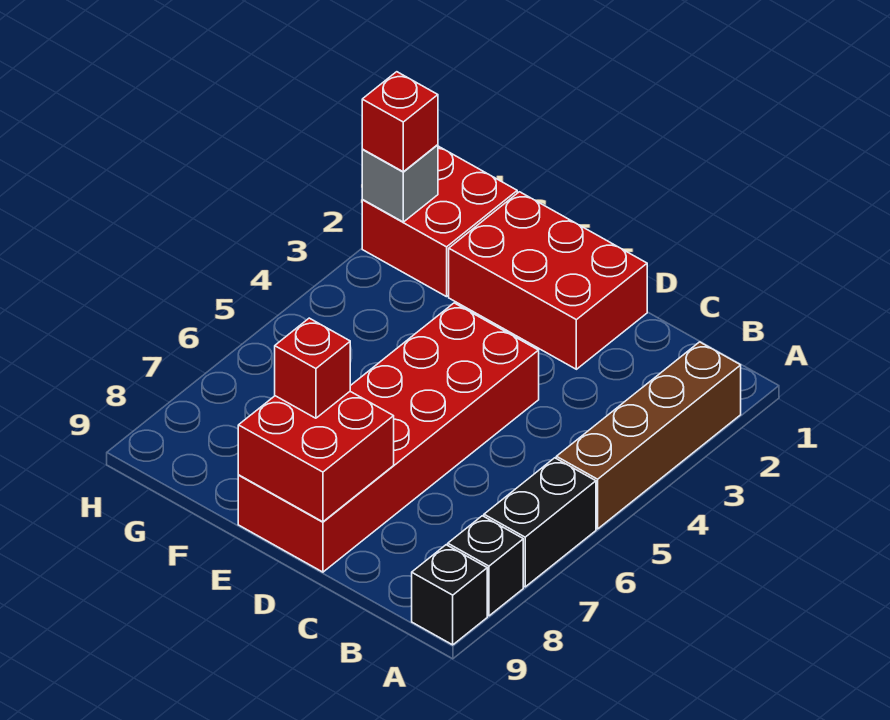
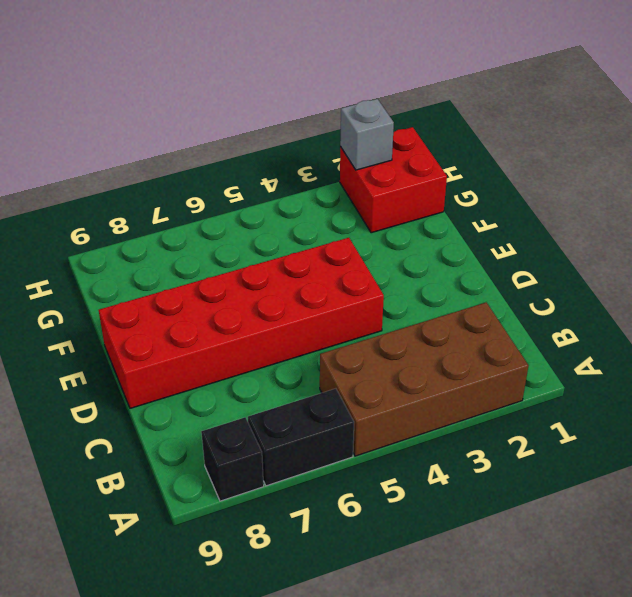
brown brick A2:B5 level 1 -> brown brick A2:A5 level 1
none -> black brick A9 level 1
none -> red brick D1:F2 level 1

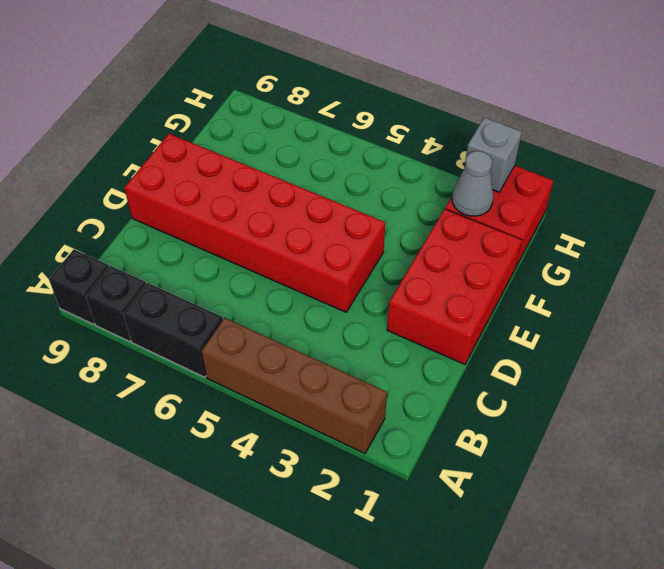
grey cone G2 level 2 -> none
none -> red brick D8:E9 level 2
none -> red brick E8 level 3

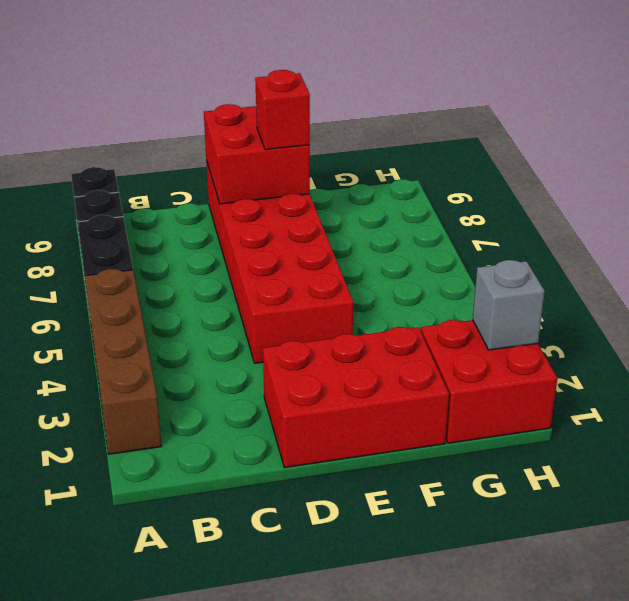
none -> red brick H2 level 3

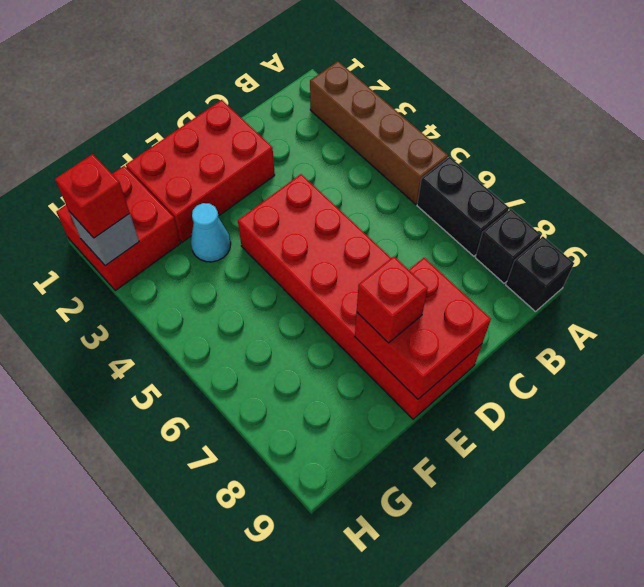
cyan cone F3 level 1 -> none

